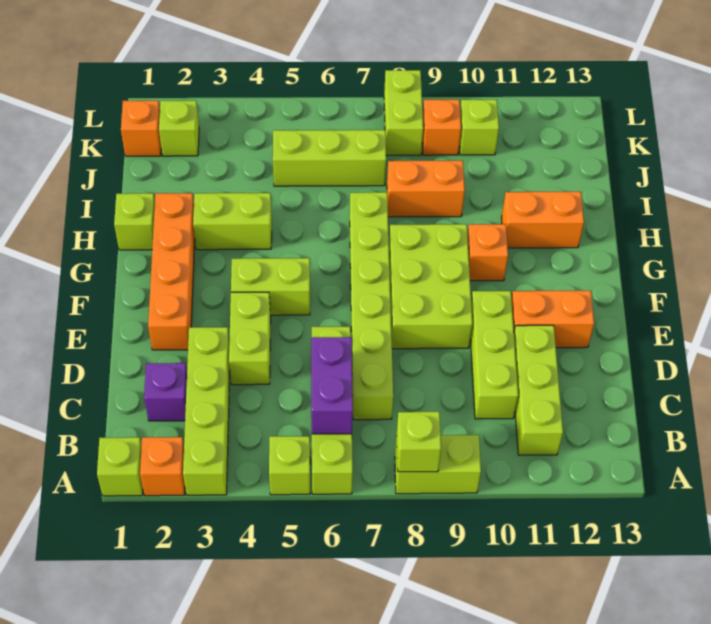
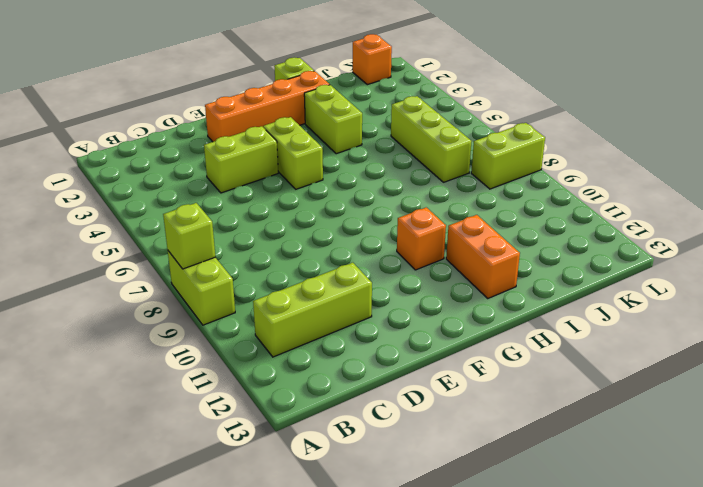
none -> lime brick A1 level 1
none -> orange brick A2 level 1
none -> lime brick A3:D3 level 1

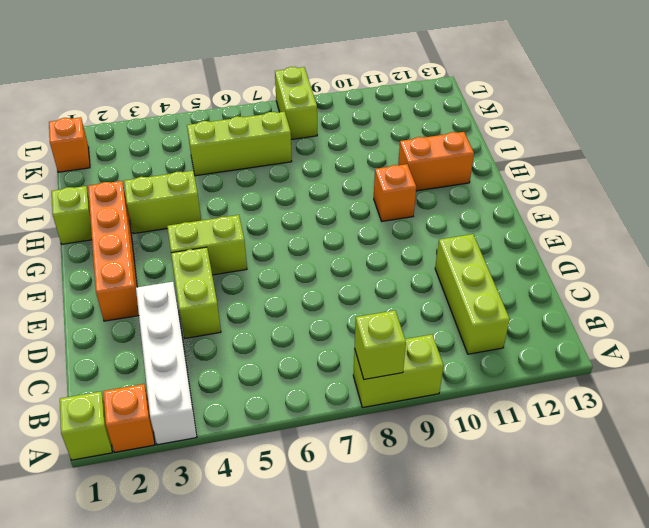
white brick A3:D3 level 1 -> lime brick A3:D3 level 1
none -> lime brick A5 level 1
none -> lime brick A6:D6 level 1
none -> purple brick C2 level 1

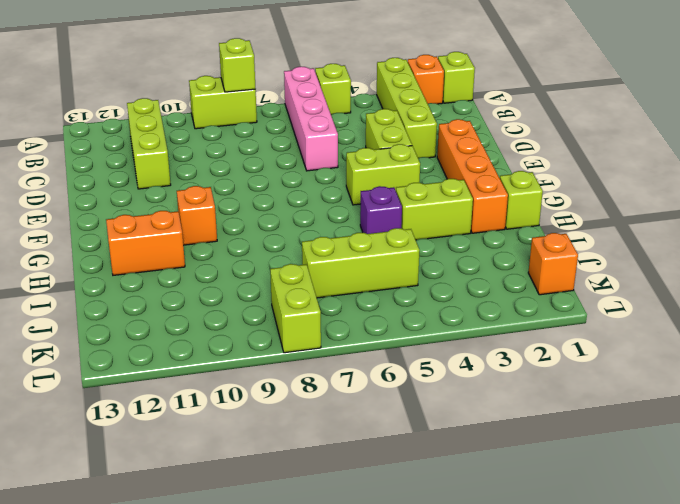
pink brick A6:D6 level 1 -> lime brick A6:D6 level 1
purple brick H5 level 1 -> purple brick C2 level 1
none -> lime brick C7:H7 level 1
none -> lime brick C10:E10 level 1
none -> lime brick E8:G9 level 1

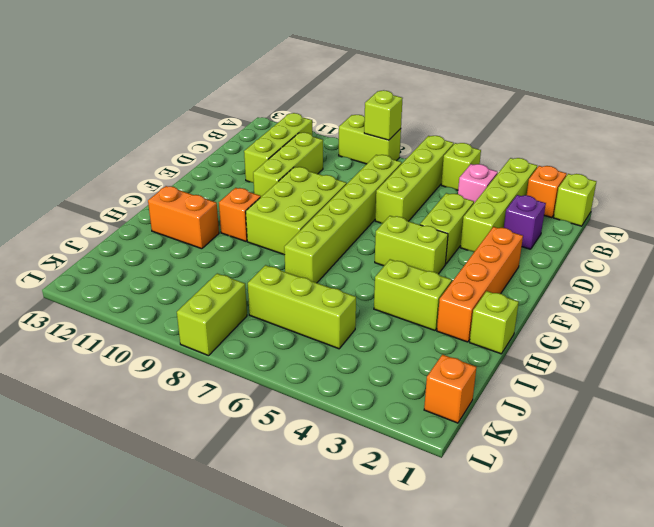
pink brick B4 level 1 -> none
none -> orange brick E11:E12 level 1
none -> orange brick I8:I9 level 1
none -> lime brick K2 level 1

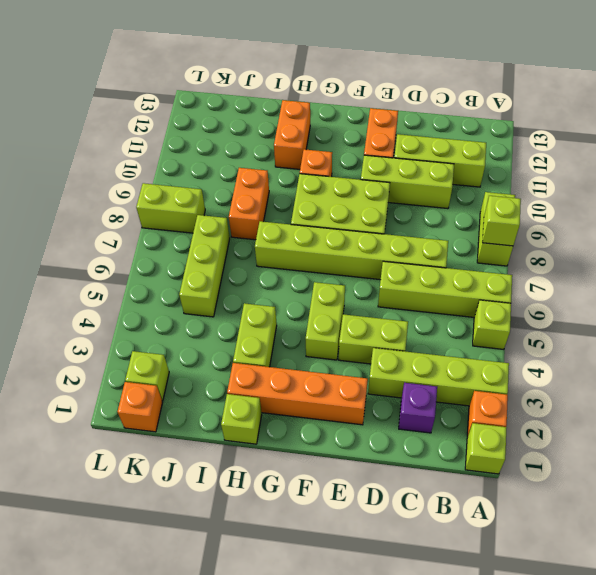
none -> orange brick K9 level 1
none -> lime brick K10 level 1
none -> purple brick B6:C6 level 2

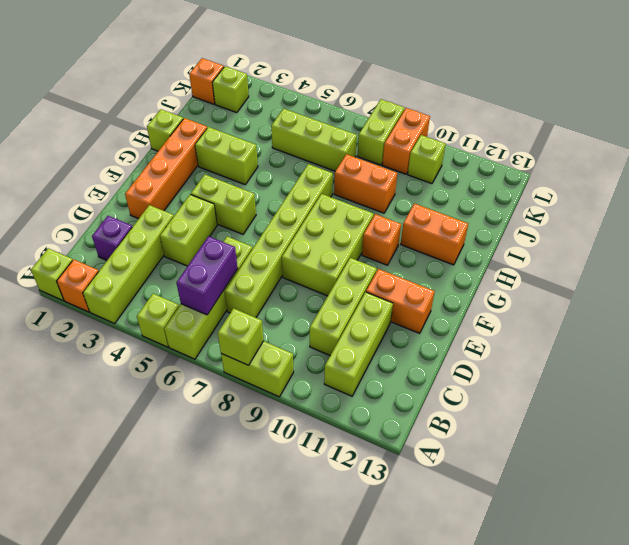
orange brick K9:L9 level 1 -> orange brick K9 level 1

